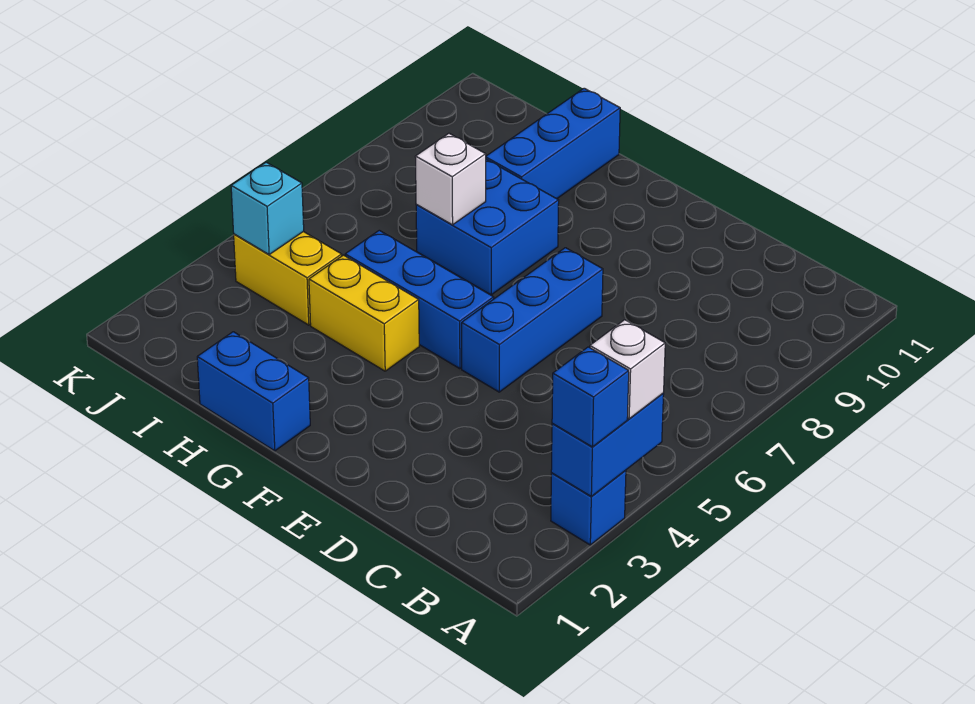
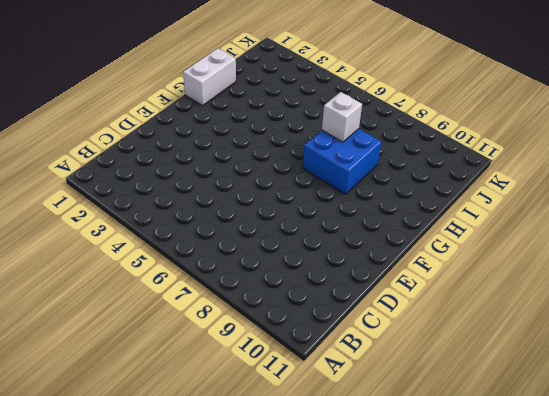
white brick G1:H1 level 1 -> blue brick G1:H1 level 1
none -> blue brick A3 level 1
none -> blue brick E5:E7 level 1
none -> blue brick F5:H5 level 1

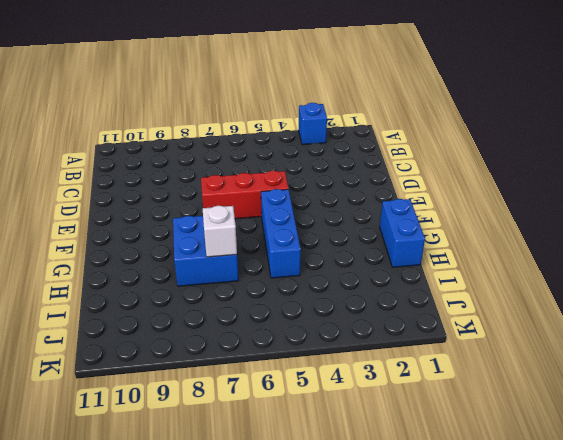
red brick E5:E7 level 1 -> blue brick E5:E7 level 1
none -> yellow brick G4:H4 level 1
none -> blue brick H9:H11 level 1
none -> yellow brick I4:J4 level 1

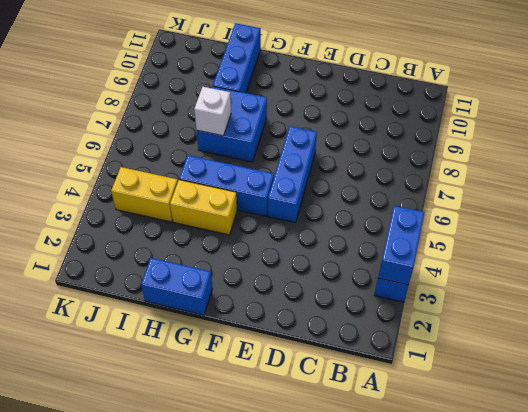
none -> cyan brick J4 level 2
none -> blue brick A3 level 3
none -> white brick A4 level 3

